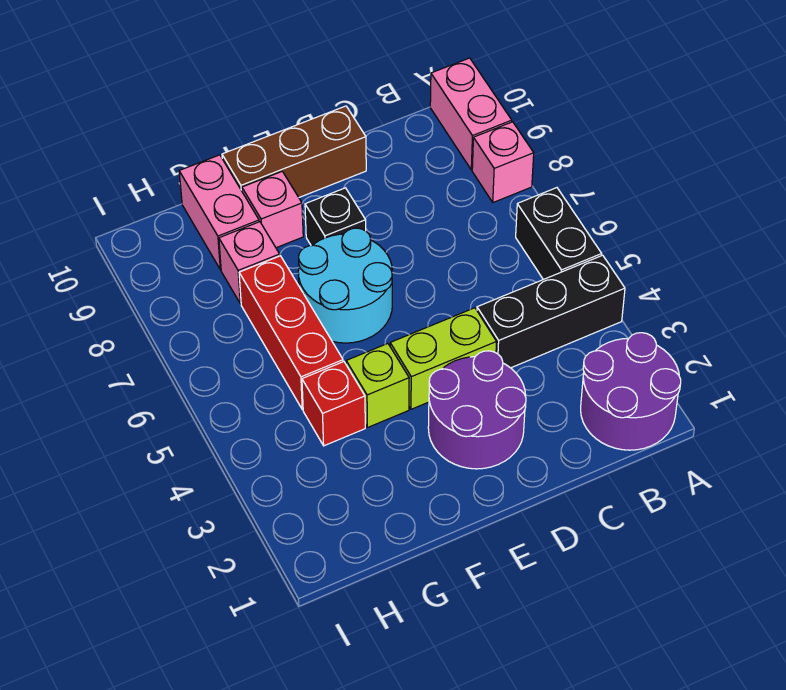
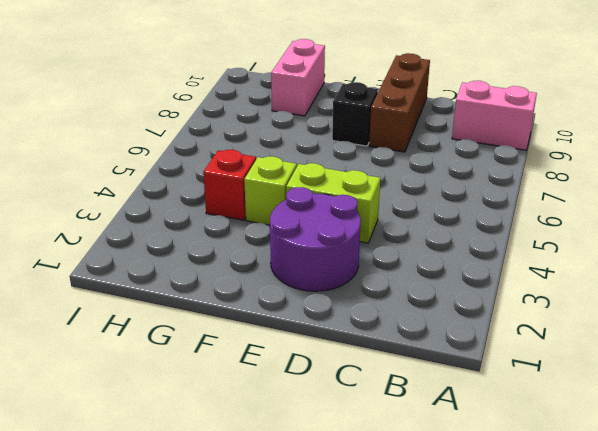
pink brick A9:B9 level 1 -> pink brick A9:A10 level 1
brown brick D8:D10 level 1 -> brown brick D10:F10 level 1
none -> purple round brick A1:B2 level 1
none -> black brick A4:C4 level 1
none -> black brick A5:A6 level 1

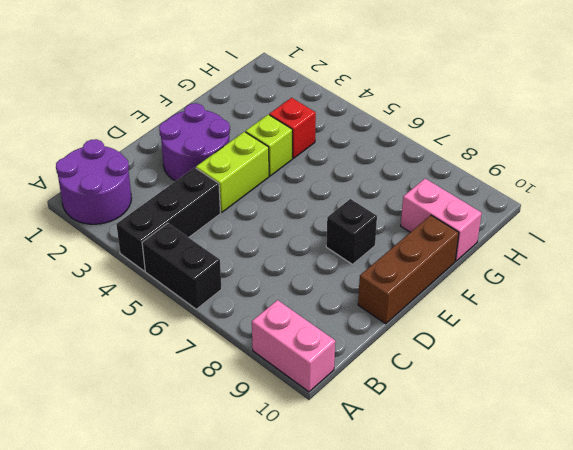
none -> pink brick A8 level 1
none -> cyan round brick E6:F7 level 1
none -> pink brick F9 level 1

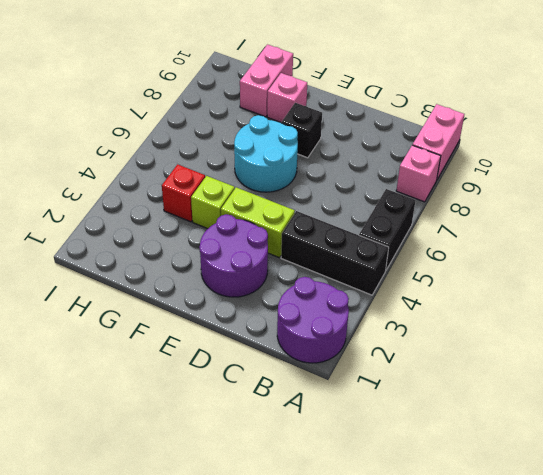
none -> brown brick D10:F10 level 1
none -> red brick G5:G7 level 1
none -> pink brick G8 level 1

